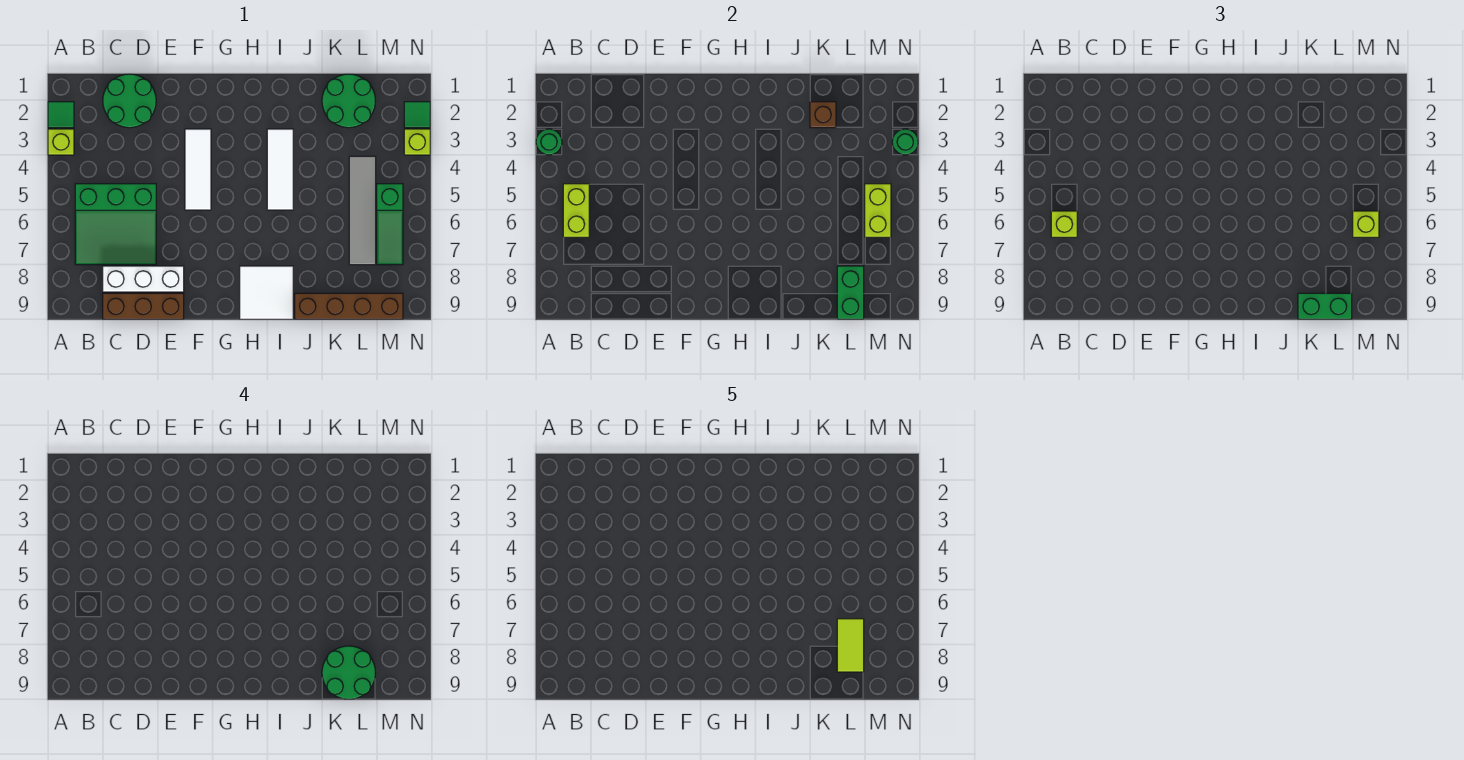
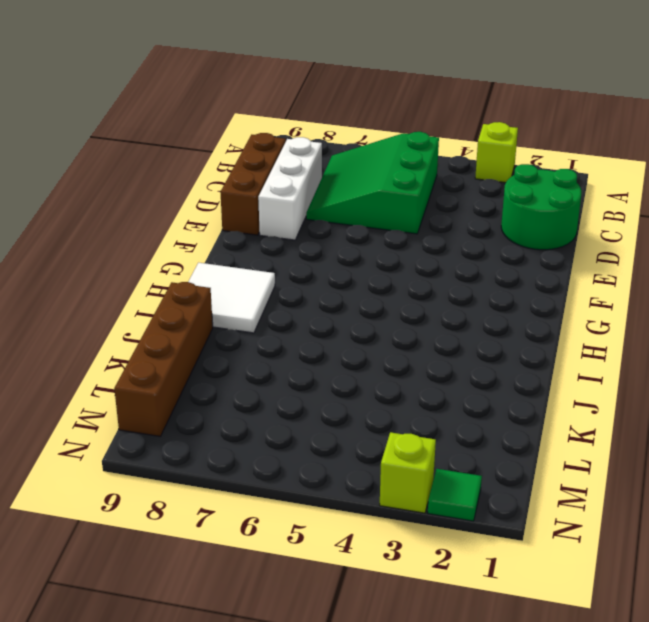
none -> green tile A2 level 1
none -> white tile F3:F5 level 1
none -> white tile I3:I5 level 1

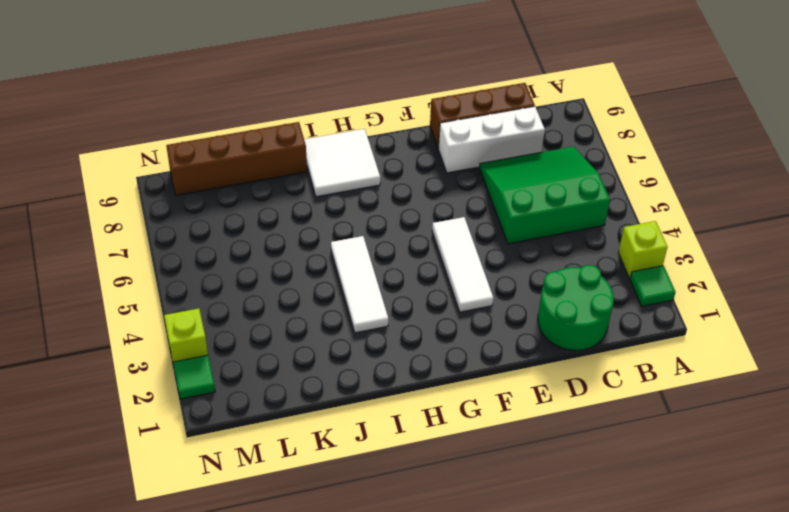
none -> green round brick K1:L2 level 1
none -> grey tile L4:L7 level 1
none -> green slope M5:M7 level 1 top 5

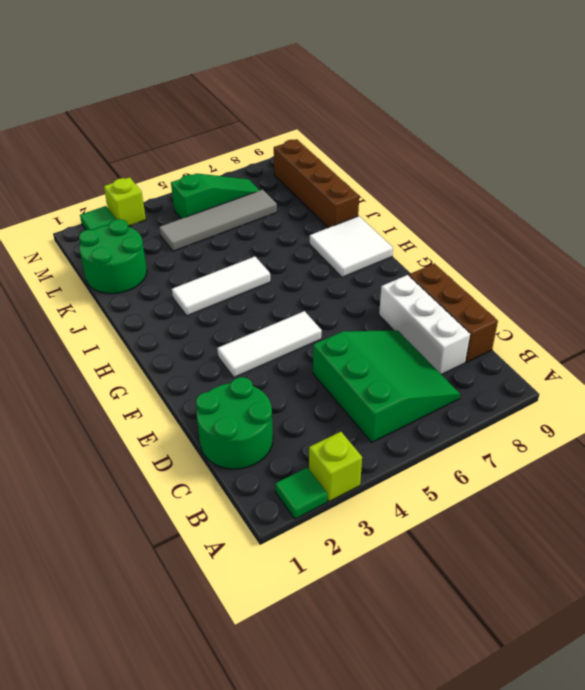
none -> green round brick A3 level 2
none -> lime brick B5:B6 level 2
none -> brown brick K2 level 2

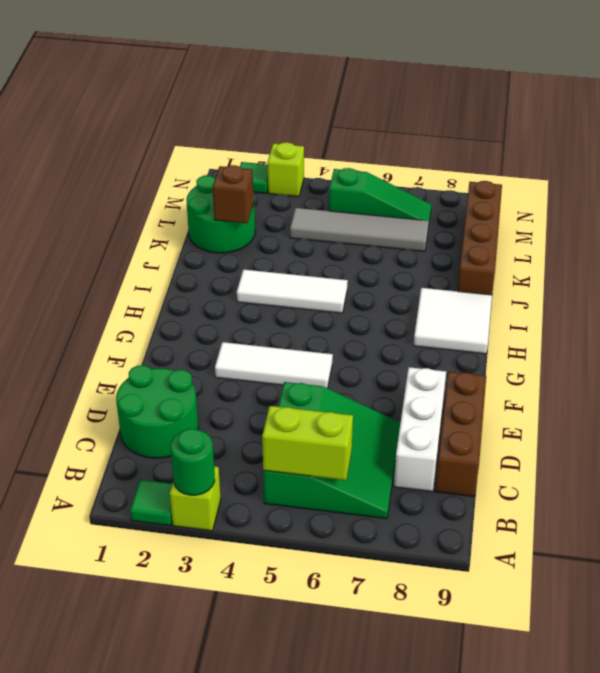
none -> green brick L8:L9 level 2
none -> lime brick M5:M6 level 2
none -> green round brick N3 level 2

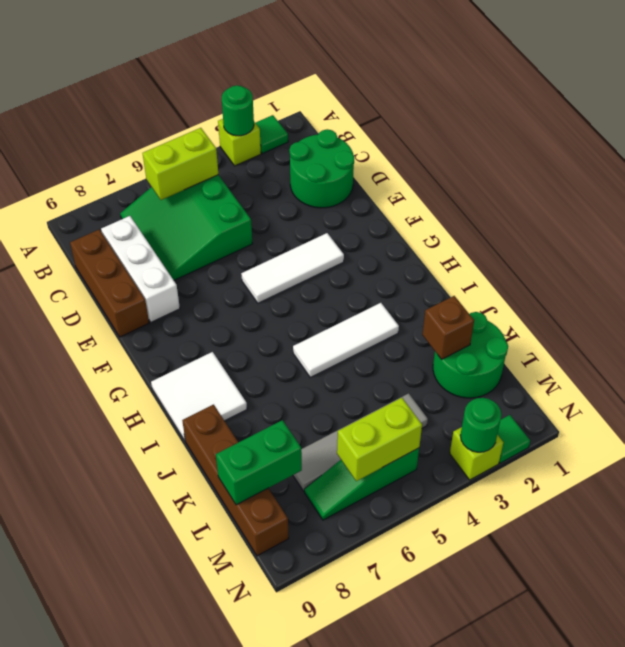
none -> lime brick B6 level 3
none -> green brick K9:L9 level 3
none -> lime brick M6 level 3

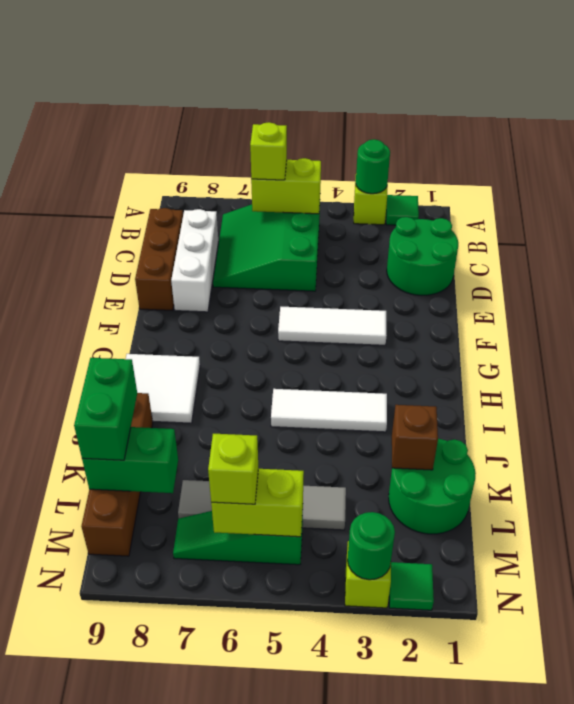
none -> green round brick K8:L9 level 4
none -> lime tile L7:L8 level 5

